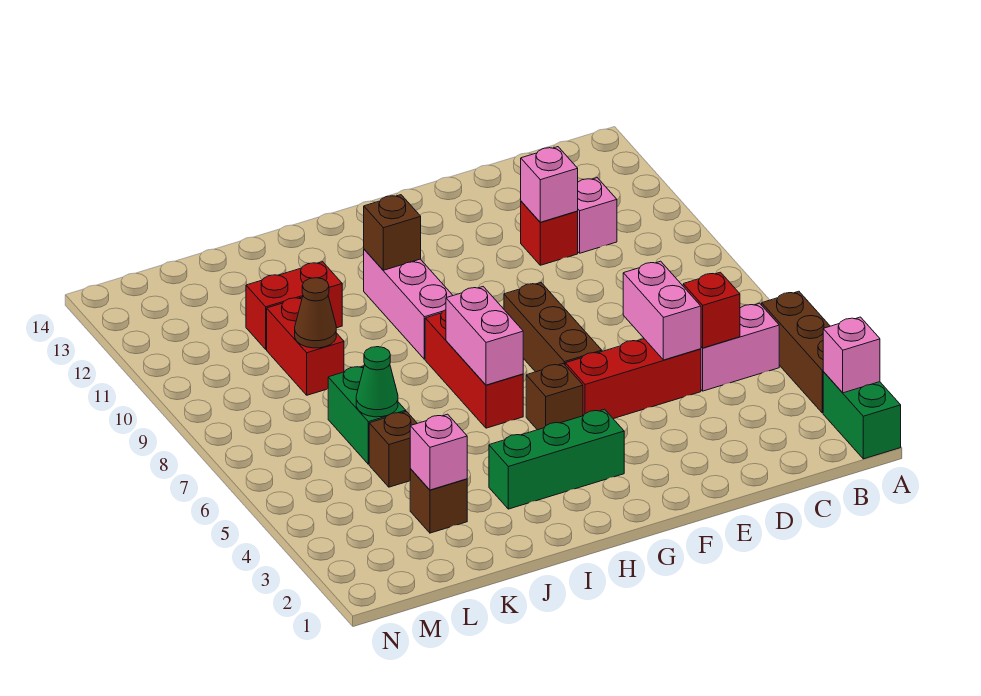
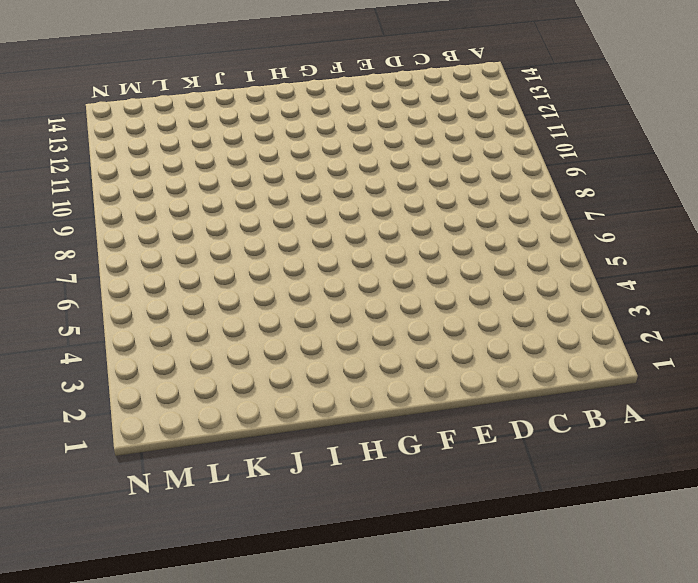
none -> green brick A1:A2 level 1
none -> brown brick A3:A5 level 1
none -> pink brick B5:C5 level 1

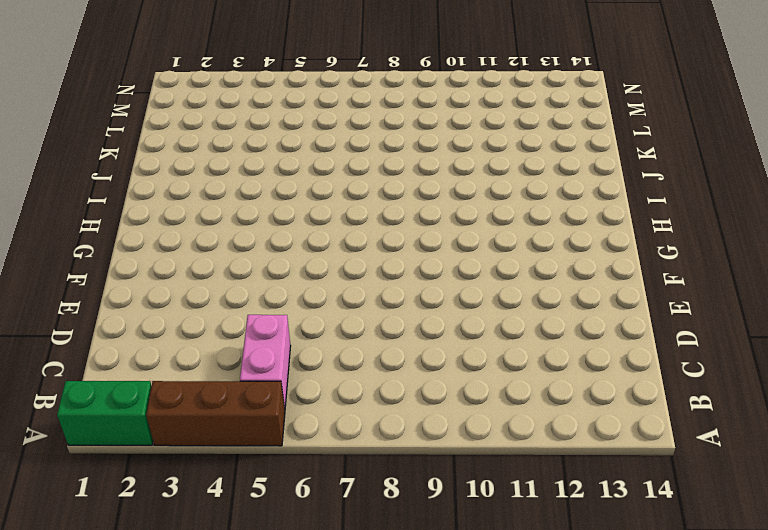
none -> pink brick C11 level 1
none -> red brick D5:F5 level 1
none -> red brick D11 level 1

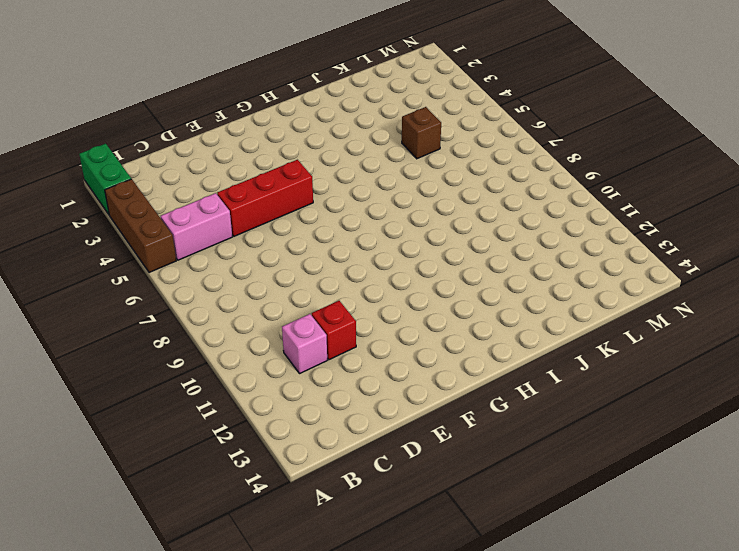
none -> brown brick F6:F8 level 1
none -> green brick G3:I3 level 1
none -> brown brick G5 level 1

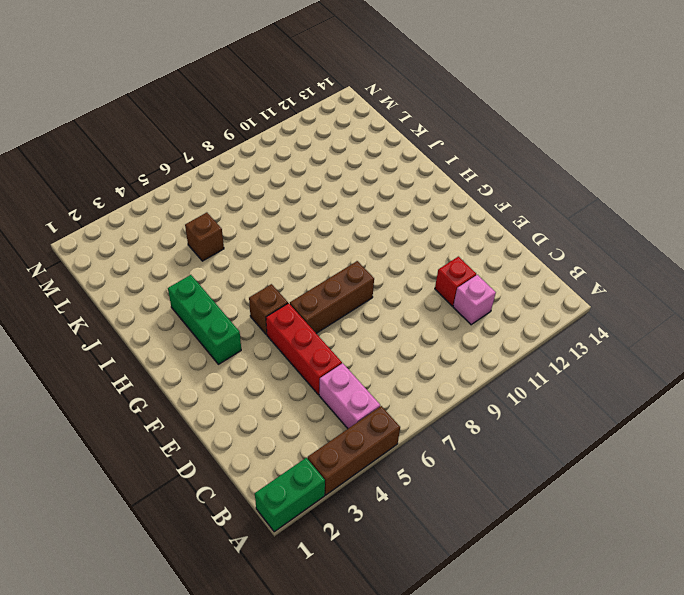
none -> red brick H6:H8 level 1
none -> pink brick H9:H11 level 1
none -> red brick J11:K11 level 1

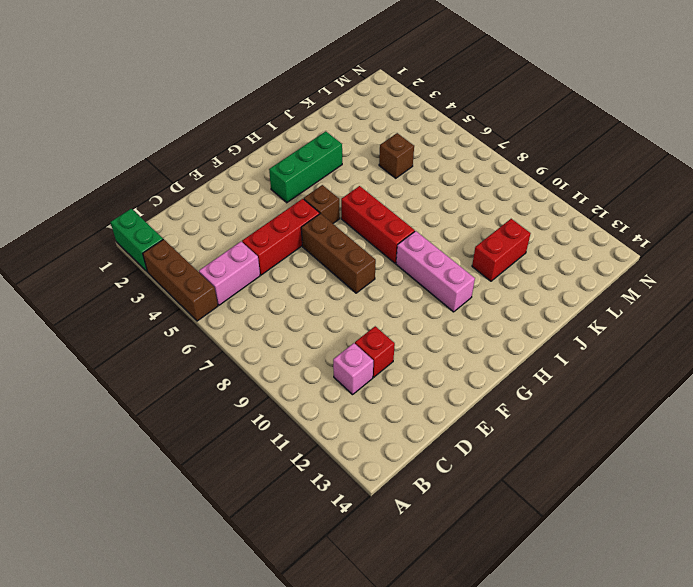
none -> brown brick K3 level 1
none -> green brick K6:K7 level 1
none -> red brick K9:K10 level 1

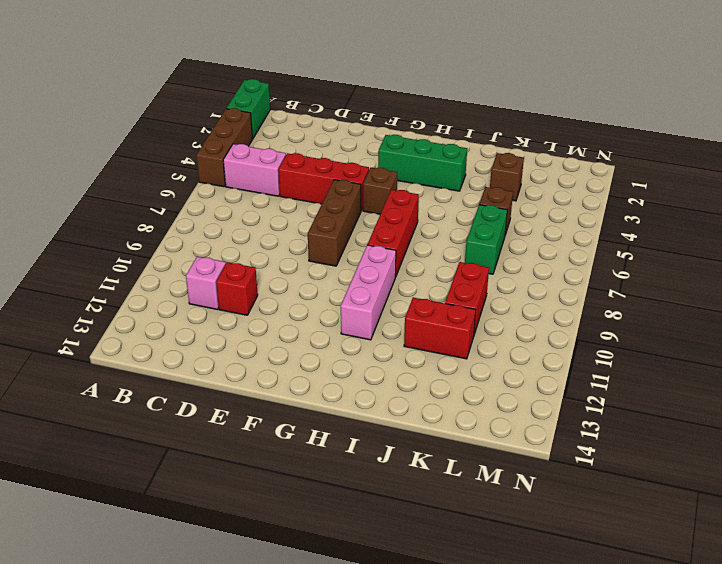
none -> pink brick A2 level 2
none -> red brick C5 level 2
none -> pink brick D5:D6 level 2

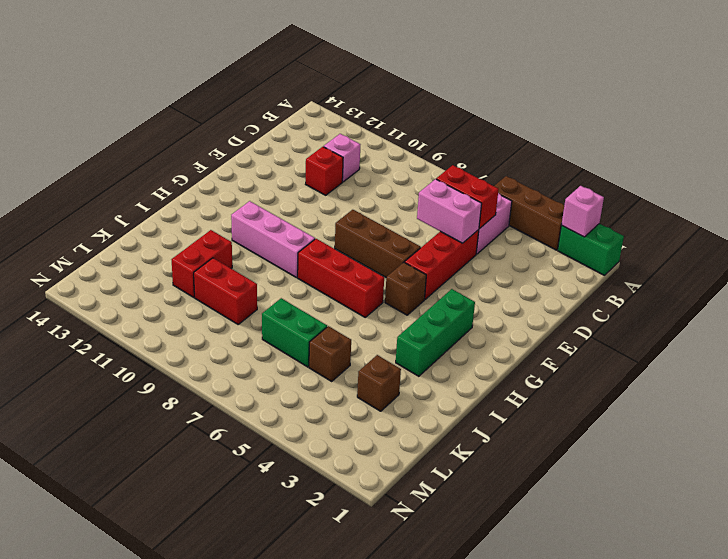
red brick C5:C6 level 2 -> red brick C5 level 2
none -> pink brick D11 level 2
none -> pink brick H6:H7 level 2
none -> brown brick H11 level 2

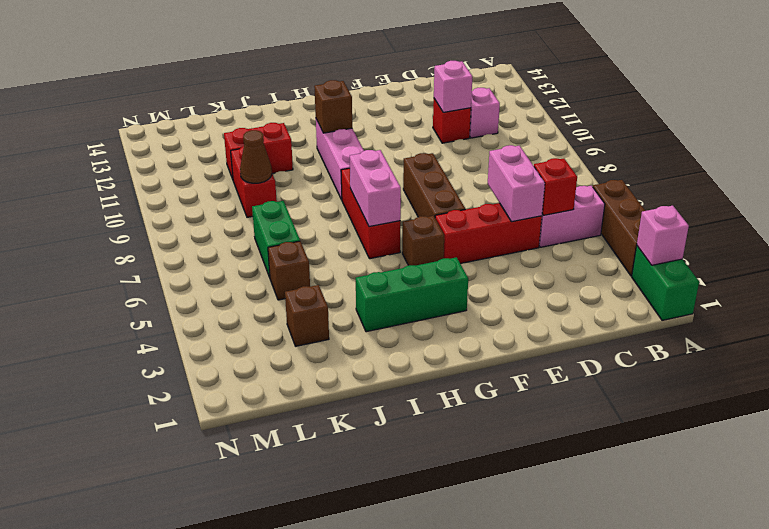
none -> pink brick K3 level 2
none -> green cone K6 level 2

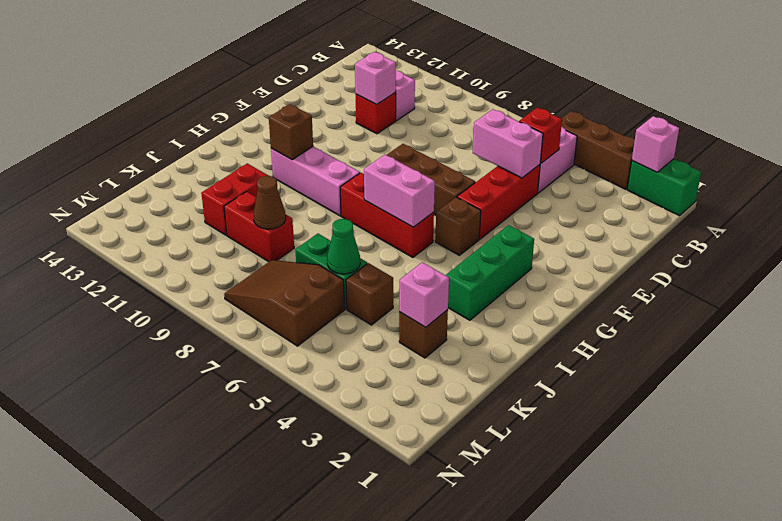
brown slope L6:M8 level 1 top 6 -> none

